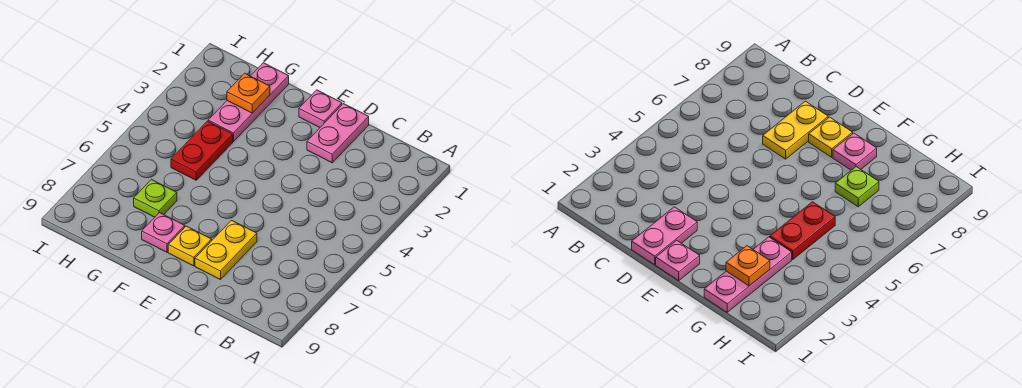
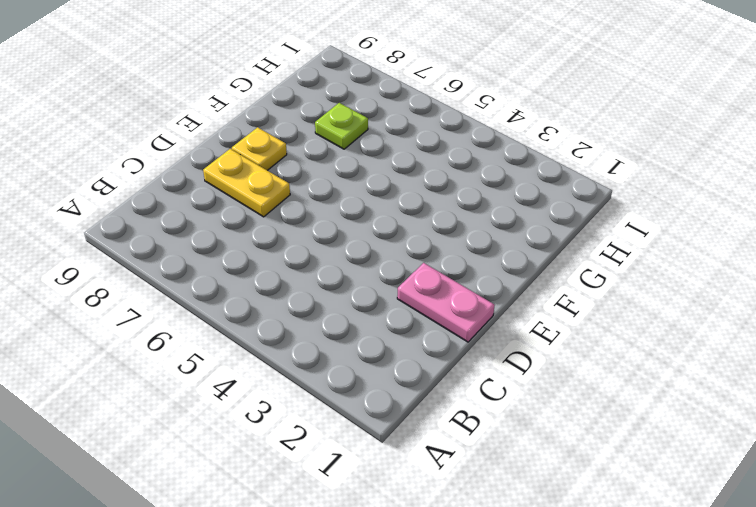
none -> pink plate E1 level 1
none -> pink plate F8 level 1

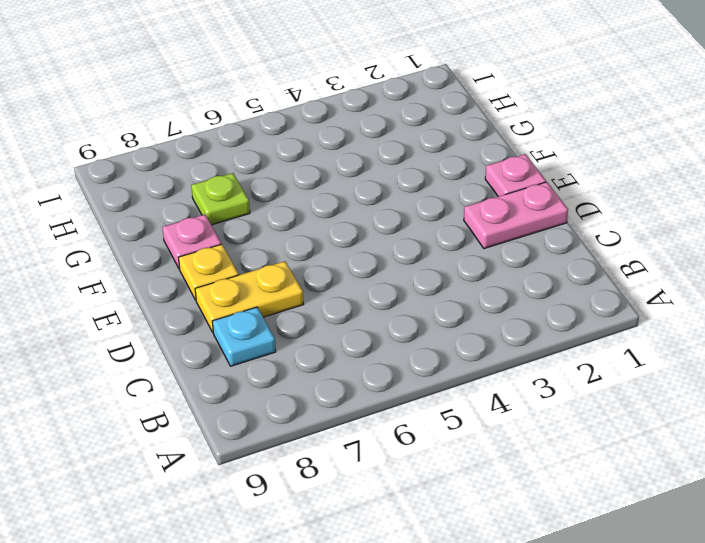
cyan plate C8 level 1 -> none
none -> pink plate G1:G3 level 1
none -> red plate G4:G5 level 1

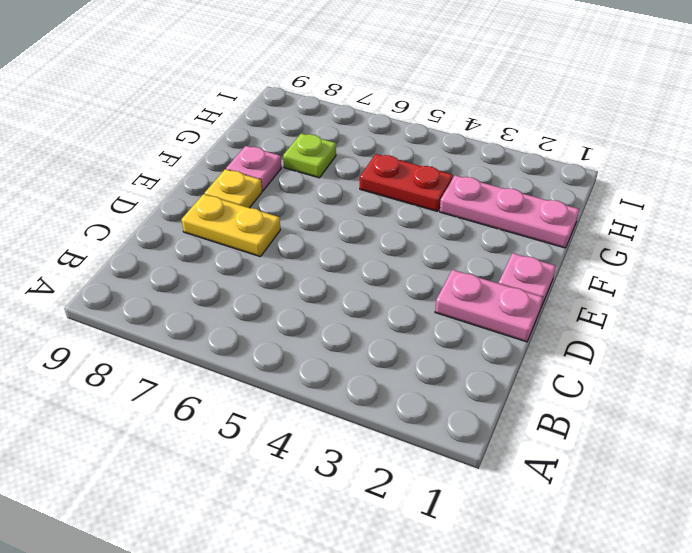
none -> orange plate G2 level 2

